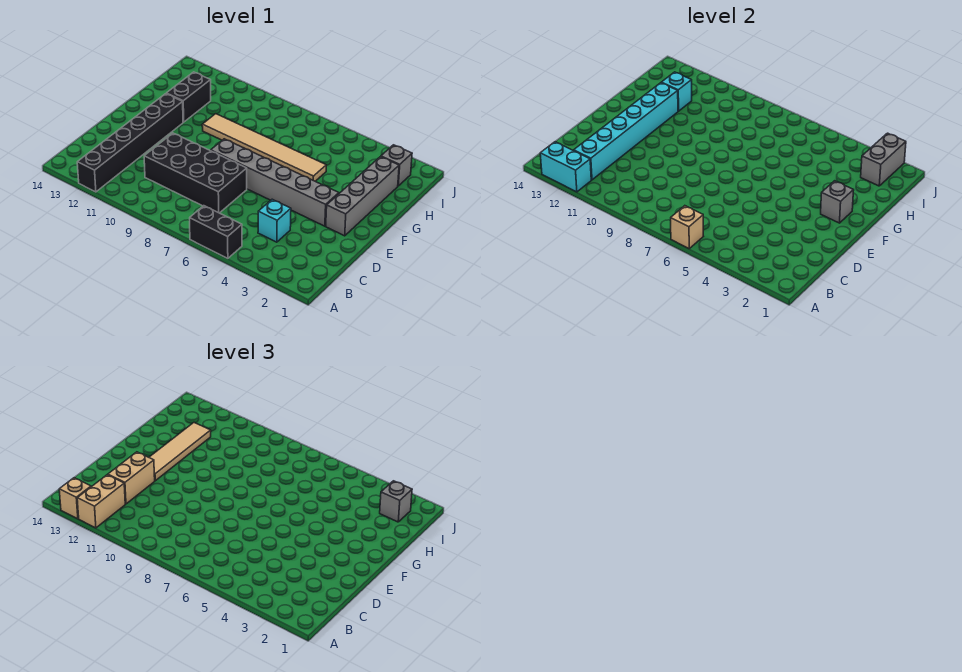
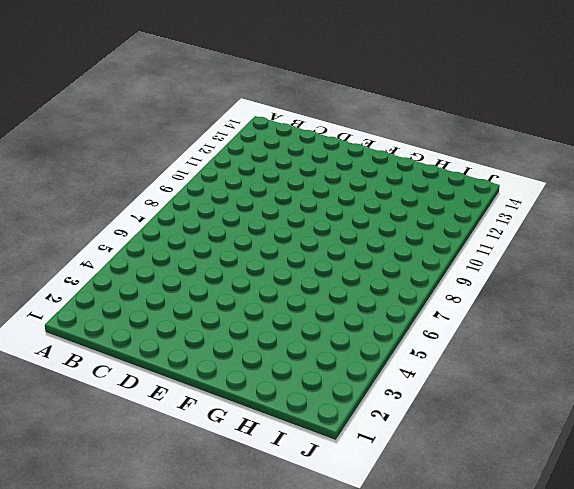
none -> black brick A5:A6 level 1
none -> black brick A12:F12 level 1
none -> cyan brick C4 level 1

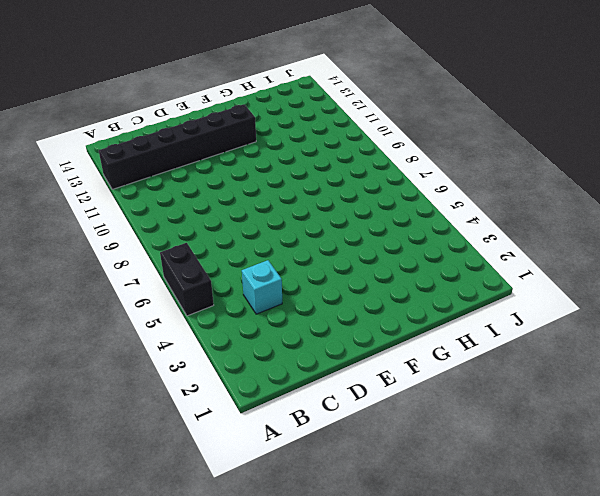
none -> black brick C7:D10 level 1
none -> grey brick E2:H2 level 1
none -> grey brick E3:E8 level 1

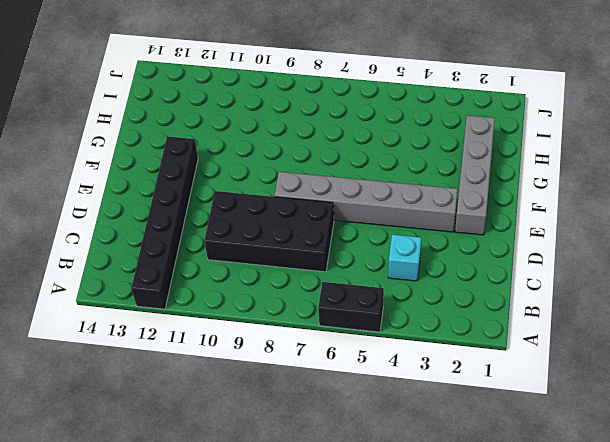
none -> tan tile G5:G10 level 1
none -> black brick G12:H12 level 1
none -> grey brick I2 level 1

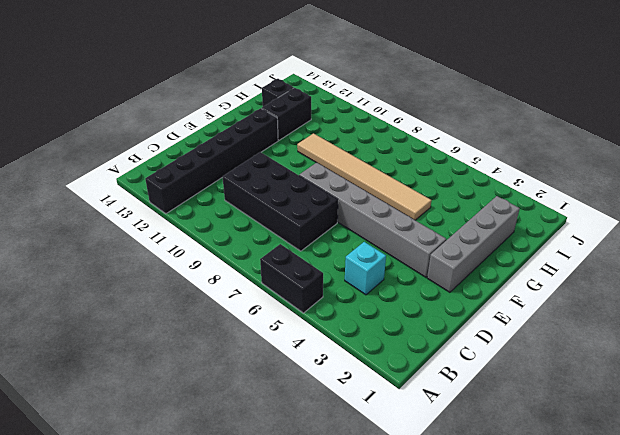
black brick H13 level 1 -> none
none -> grey brick I2 level 1
none -> tan brick A6 level 2
none -> cyan brick A12:A13 level 2

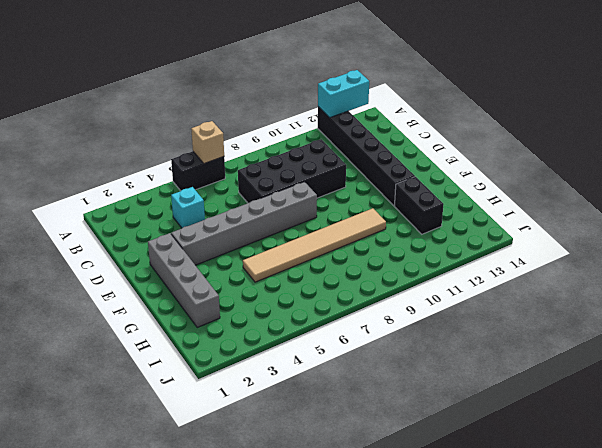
none -> grey brick I2 level 1
none -> cyan brick B12:G12 level 2
none -> grey brick F2 level 2

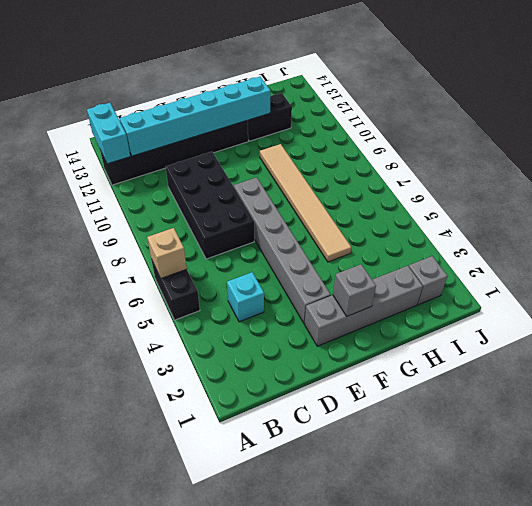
none -> cyan brick H12 level 2
none -> grey brick I2:J2 level 2
none -> tan brick A12:B12 level 3

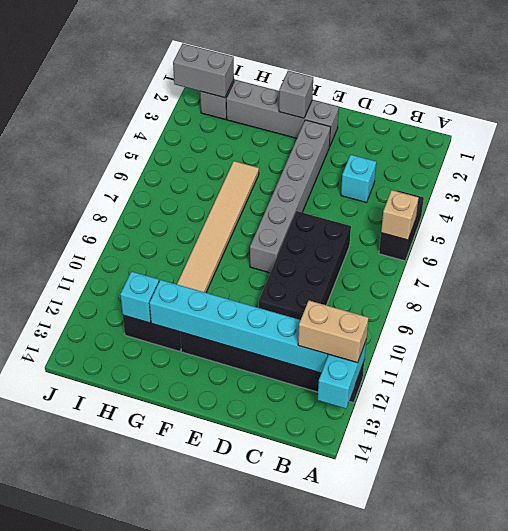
none -> tan brick A13 level 3
none -> tan brick C12:D12 level 3
none -> tan tile E12:H12 level 3

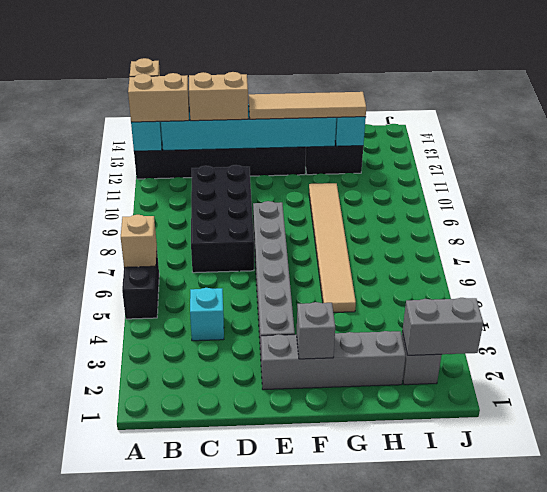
none -> grey brick I2 level 3

